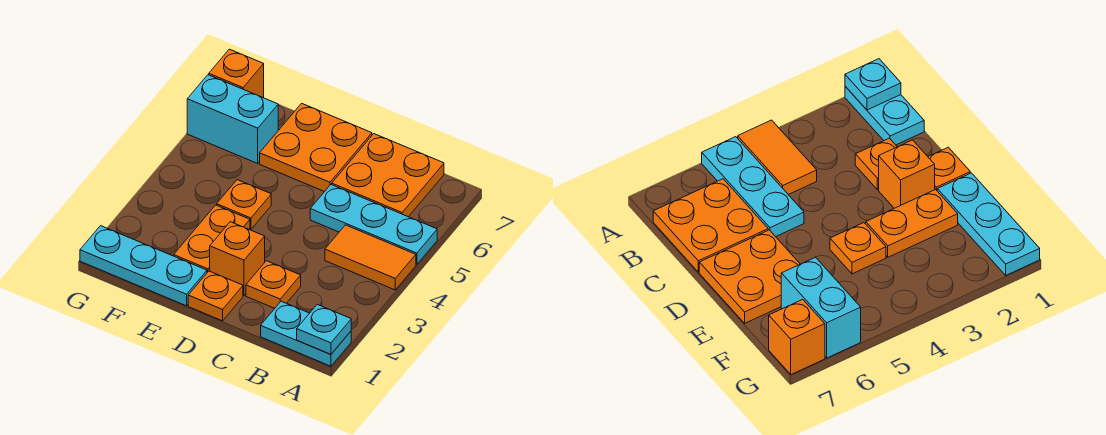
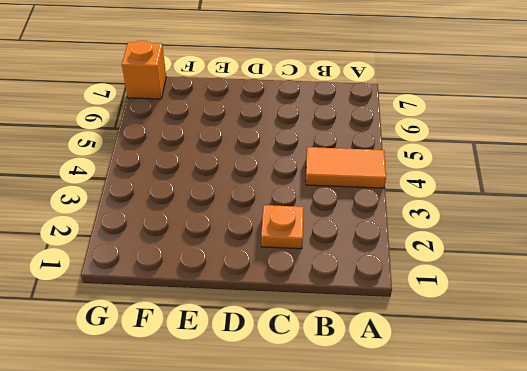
none -> cyan plate A1:B1 level 1
none -> cyan plate A5:C5 level 1
none -> orange plate B6:C7 level 1

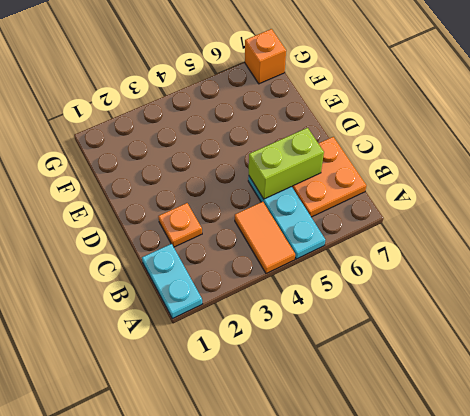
lime brick C5:C6 level 2 -> none
none -> orange plate D1 level 1
none -> orange brick D2 level 1
none -> orange plate D6:E7 level 1

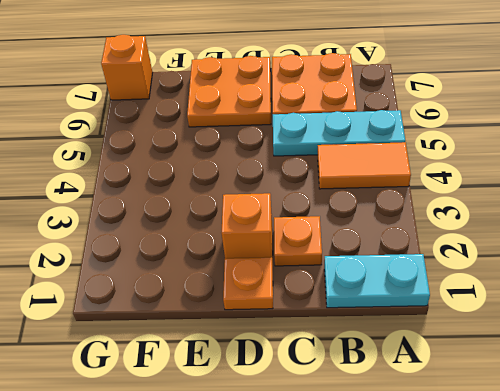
none -> cyan plate E1:G1 level 1
none -> orange plate E2:E3 level 1
none -> orange plate E4 level 1

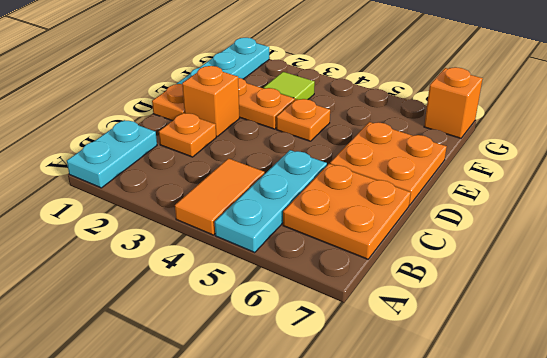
lime tile F3 level 1 -> none
none -> cyan brick F6:G6 level 1
none -> cyan plate A1 level 2

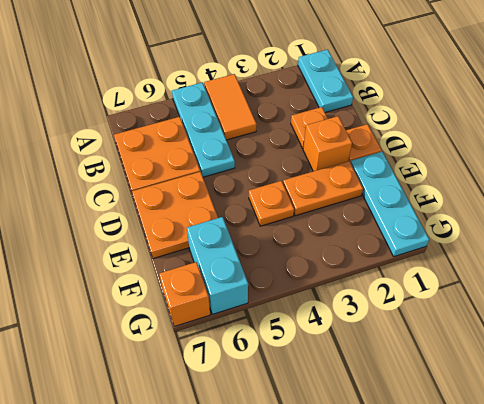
none -> cyan plate A1 level 2

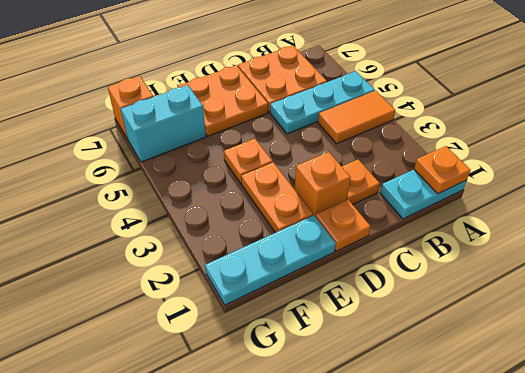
orange plate A1 level 2 -> cyan plate A1 level 2

